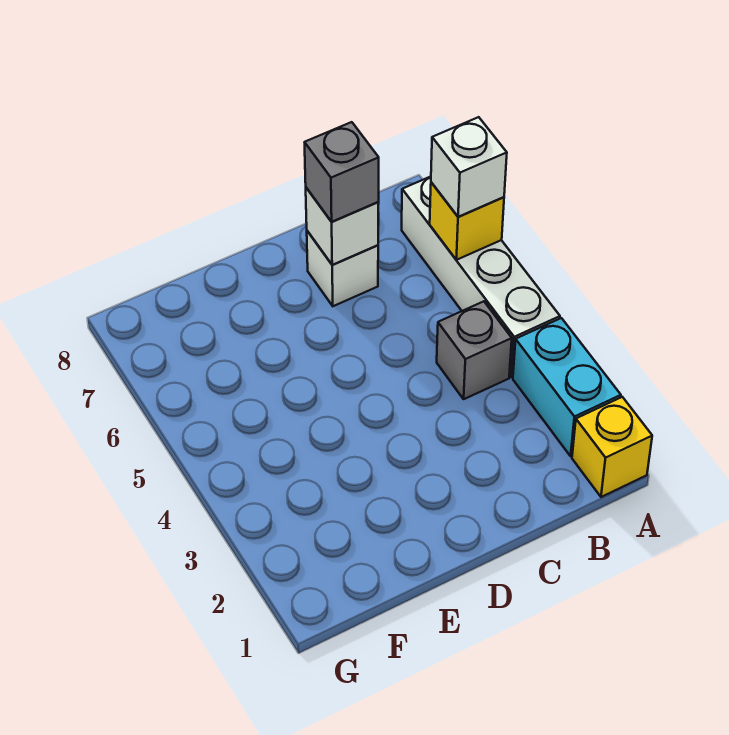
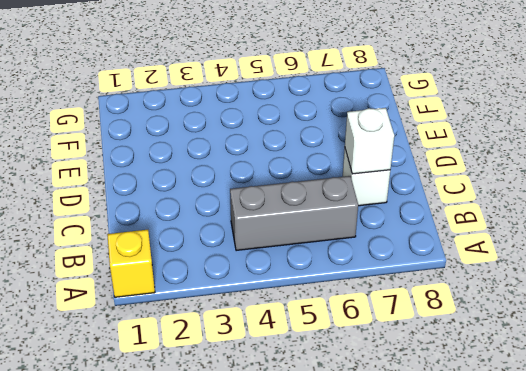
grey brick B4:B6 level 1 -> grey brick B4 level 1
none -> cyan brick A2:A3 level 1
none -> white brick A4:A7 level 1

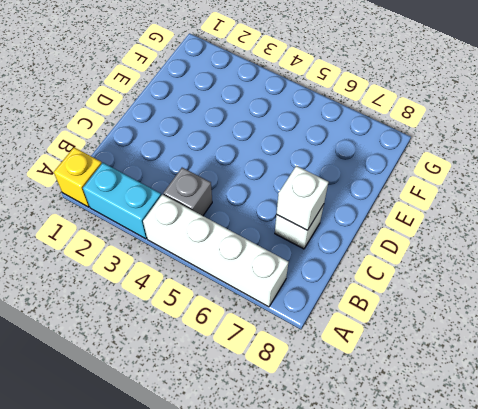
none -> yellow brick A6 level 2
none -> white brick A6 level 3

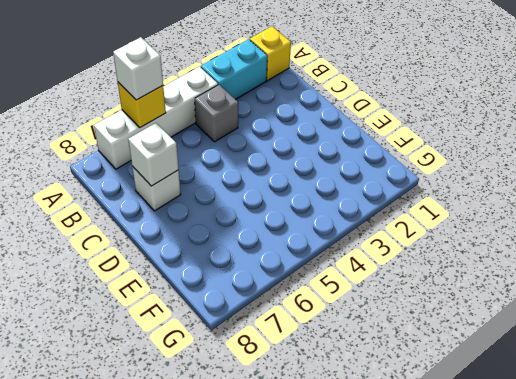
none -> grey brick C7 level 3

